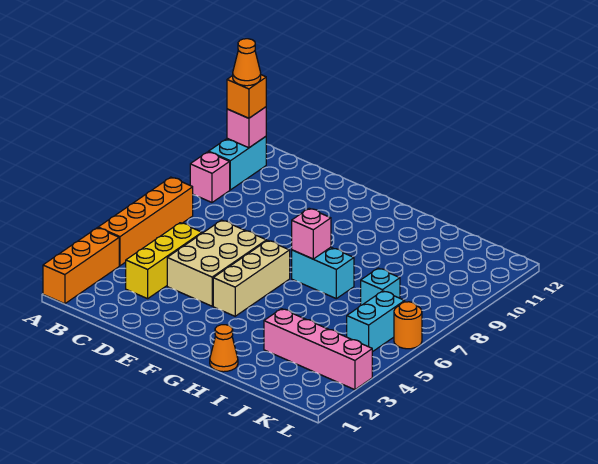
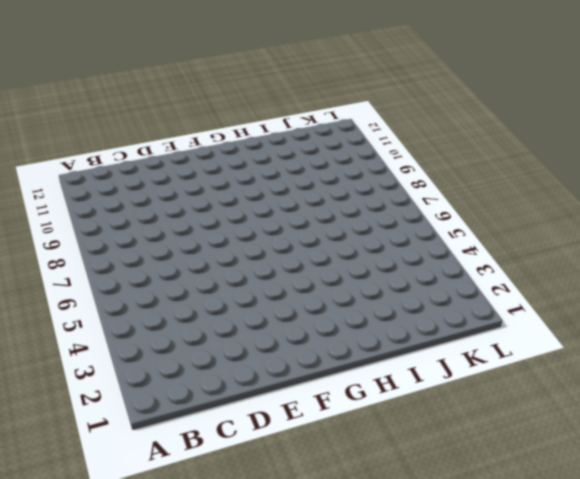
none -> orange brick A1:A3 level 1
none -> orange brick A4:A7 level 1
none -> pink brick A9 level 1

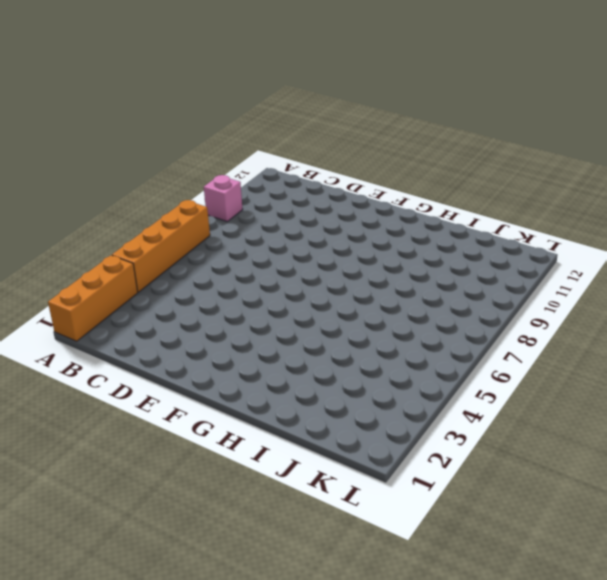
none -> cyan brick A10:A11 level 1
none -> yellow brick C3:C5 level 1
none -> tan brick D4:E6 level 1

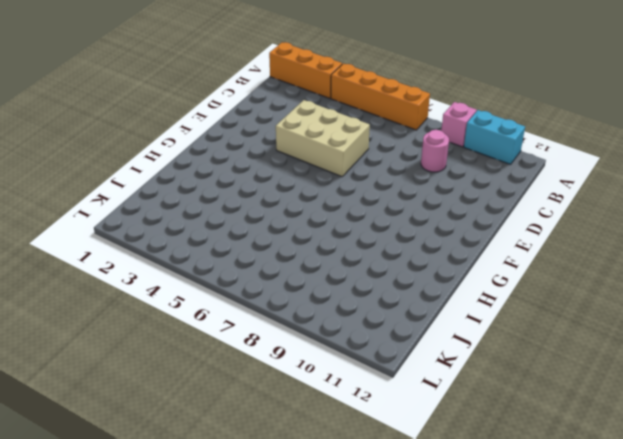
pink round brick C9 level 1 -> none
none -> yellow brick C3:C5 level 1
none -> tan brick F4:F6 level 1
none -> cyan brick G7:H7 level 1

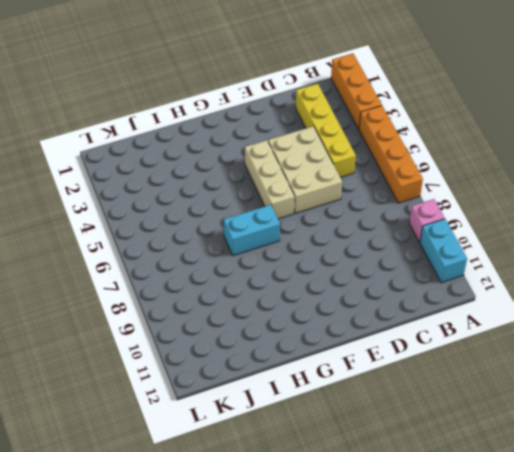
yellow brick C2:C5 level 1 -> yellow brick C3:C5 level 1
none -> orange cone H1 level 1
none -> pink brick I3:L3 level 1
none -> cyan brick J7 level 1

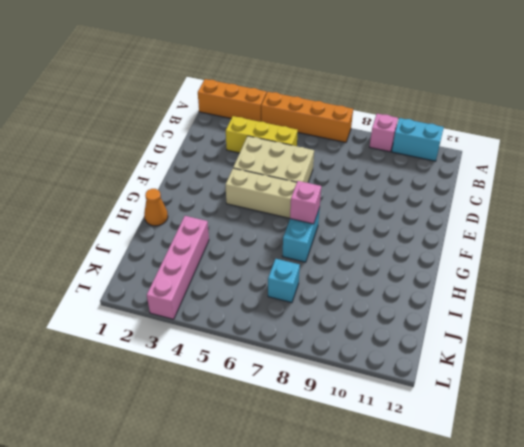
none -> cyan brick K5:K6 level 1
none -> orange round brick L6 level 1
none -> pink brick A11 level 2

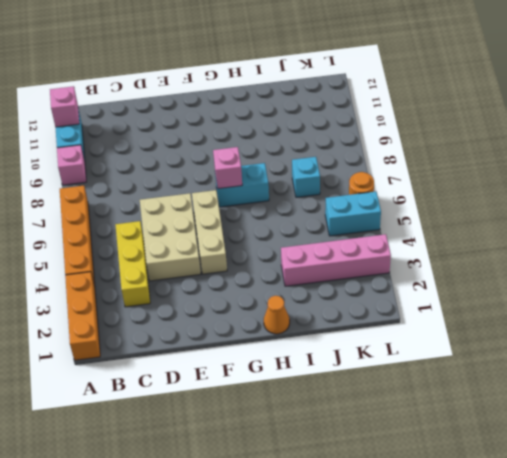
cyan brick K5:L5 level 1 -> cyan brick K5:K6 level 1
none -> orange brick A11 level 3
none -> orange cone A11 level 4

